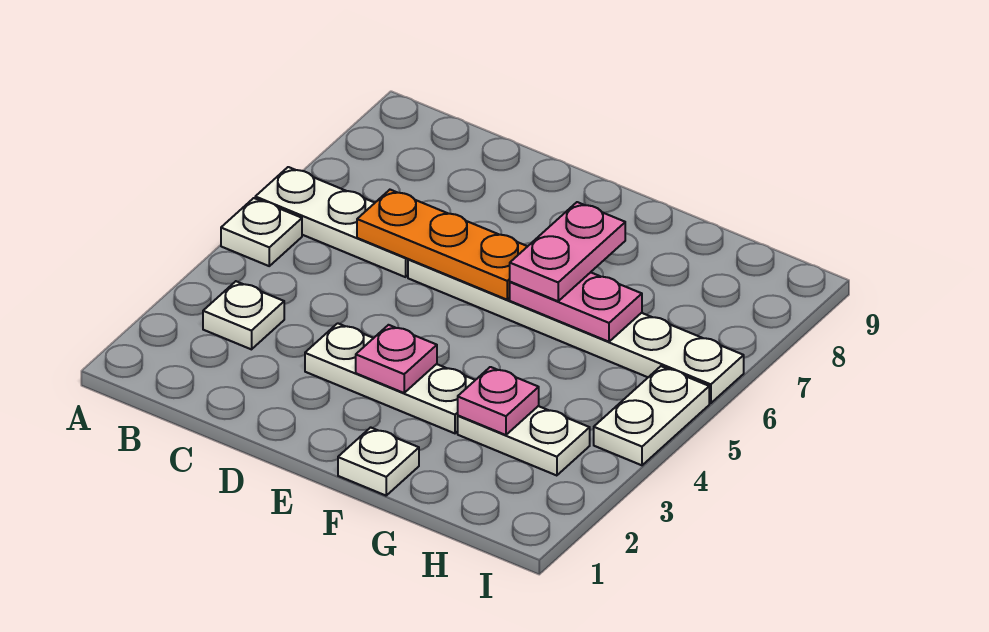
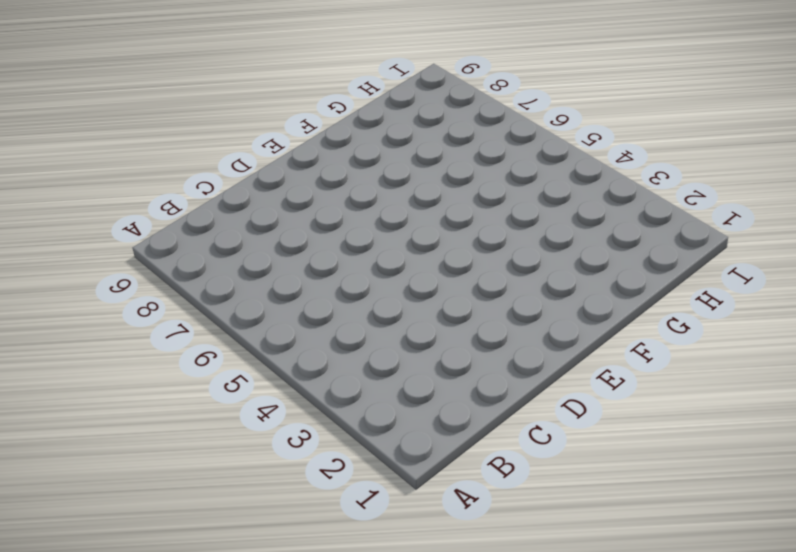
none -> white plate A5 level 1
none -> white plate A6:C6 level 1
none -> white plate B3 level 1

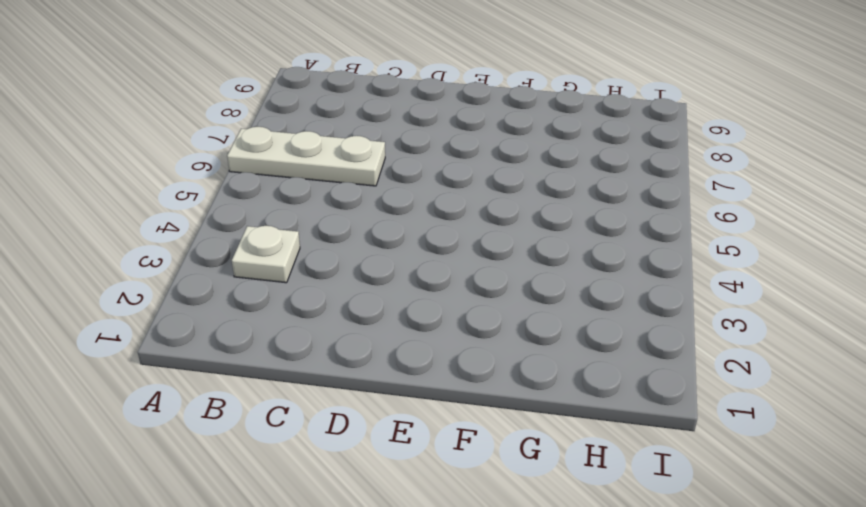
none -> white plate A5 level 1
none -> white plate D3:F3 level 1
none -> white plate D6:I6 level 1

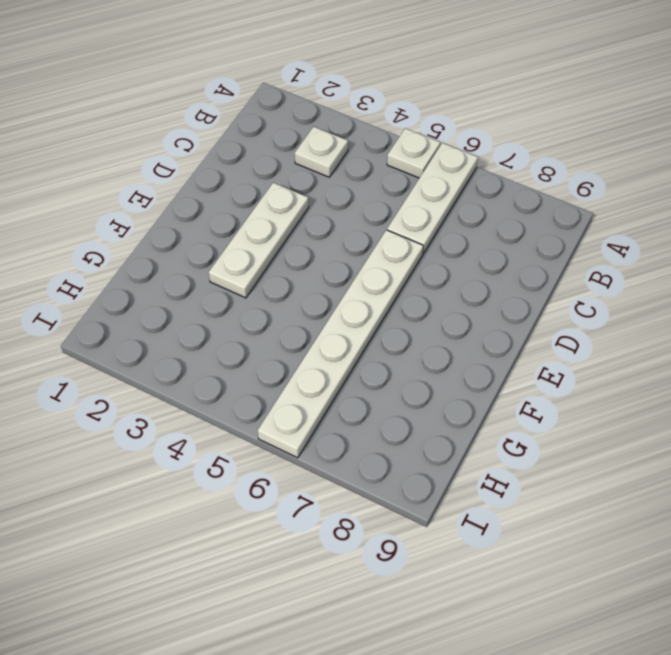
none -> white plate F1 level 1
none -> white plate G3:H3 level 1
none -> white plate I4:I5 level 1

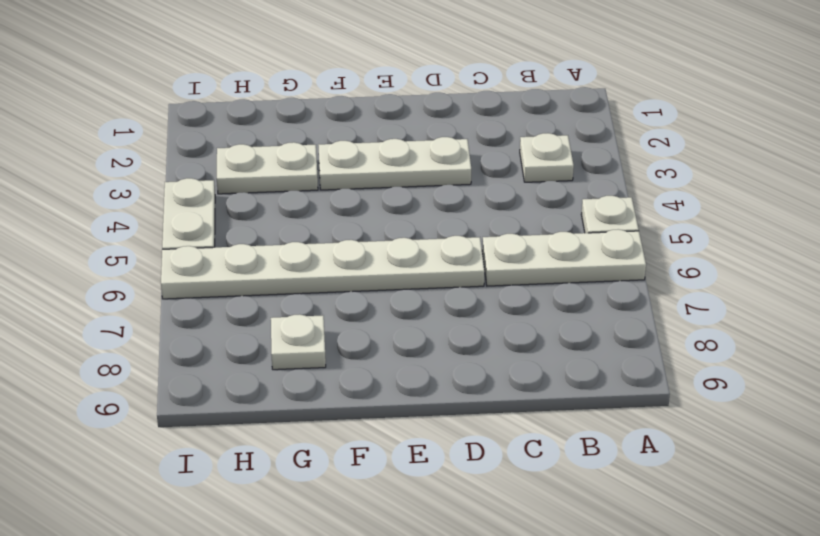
white plate G8 level 1 -> white plate F1 level 1
none -> orange plate C6:E6 level 2
none -> pink plate E3 level 2
none -> pink plate F6:G6 level 2

